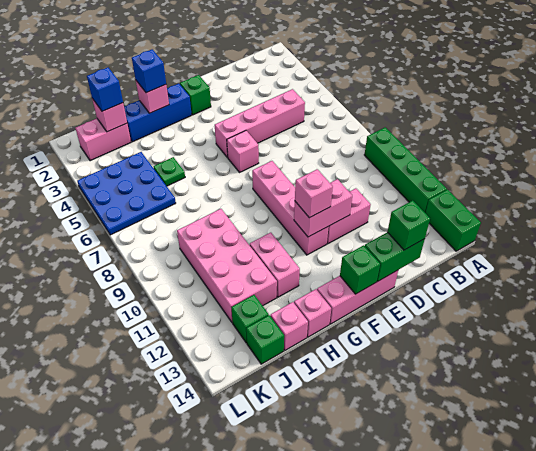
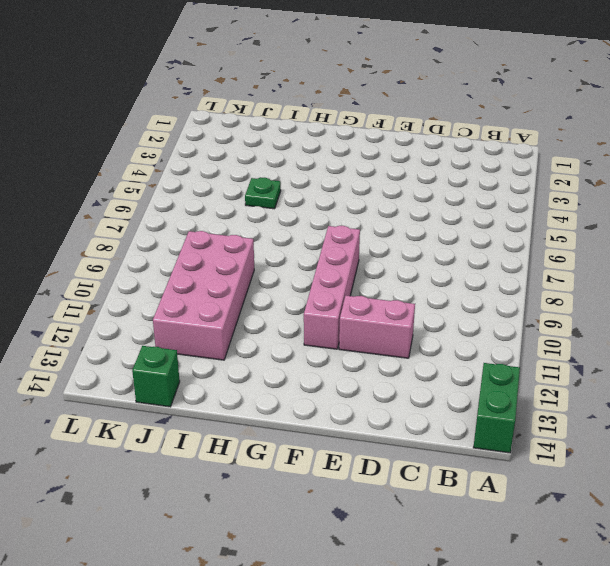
none -> green brick A9:A12 level 1
none -> pink brick C5:F5 level 1
none -> pink brick E14:G14 level 1

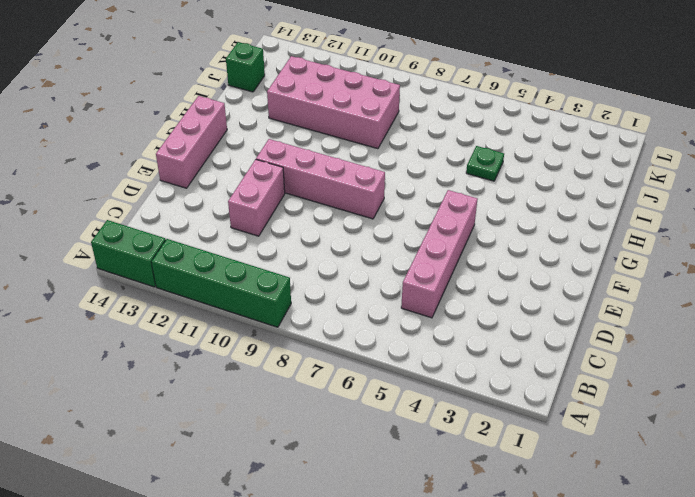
none -> green brick F2 level 1
none -> pink brick F6 level 1
none -> blue brick G2:I2 level 1

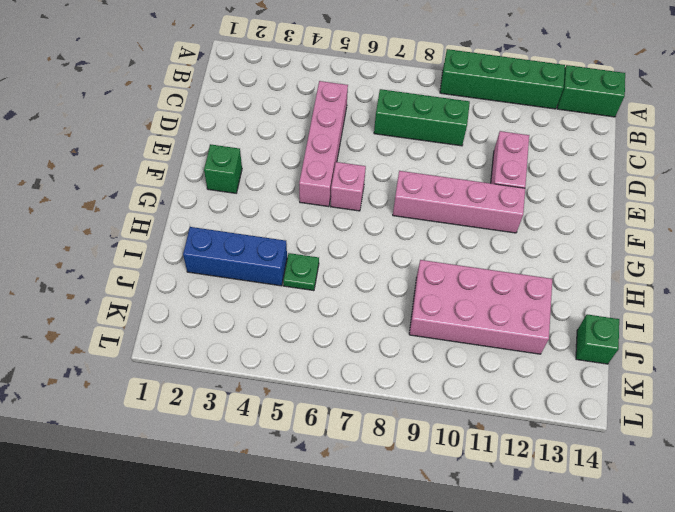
green brick C7:C9 level 1 -> none
blue brick I2:I4 level 1 -> blue brick G2:I2 level 1
none -> pink brick E14:G14 level 1
none -> pink brick H11:H12 level 1
none -> pink brick H14 level 1

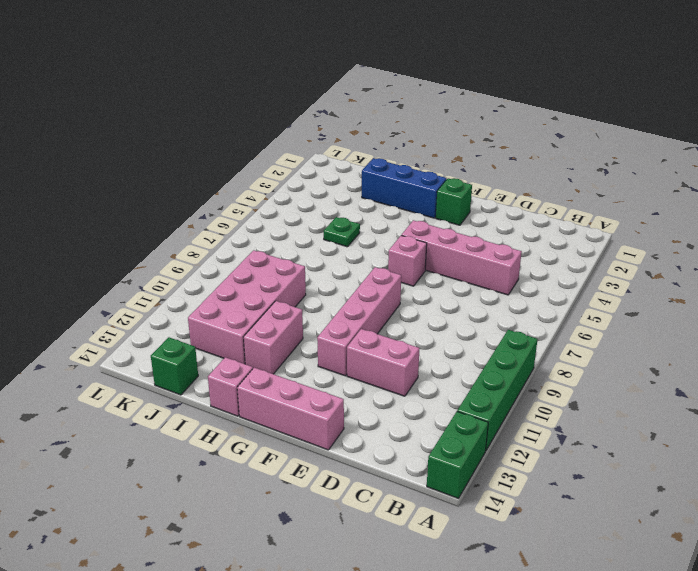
none -> pink brick I14 level 1
none -> pink brick J2:K2 level 1
none -> blue plate J4:L6 level 1

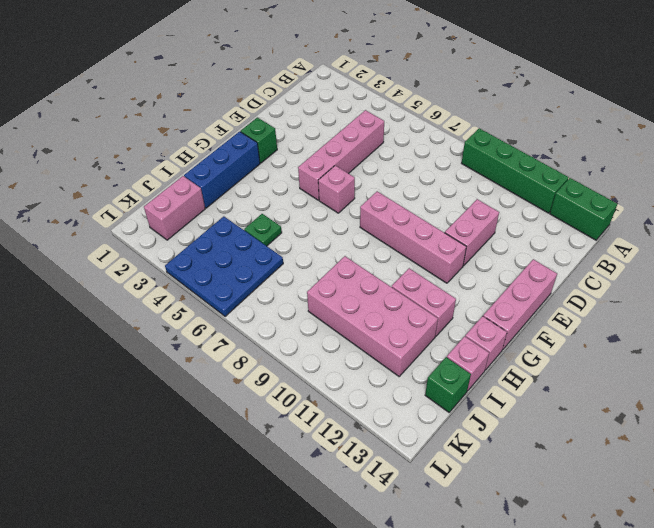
none -> green brick J13 level 1
none -> green brick D14:E14 level 2
none -> pink brick E11:F11 level 2

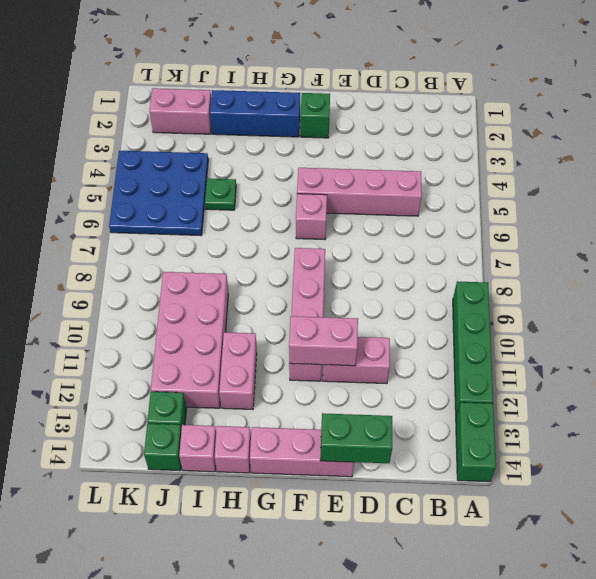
none -> green brick F14 level 2
none -> pink brick H2 level 2
none -> pink brick J2 level 2

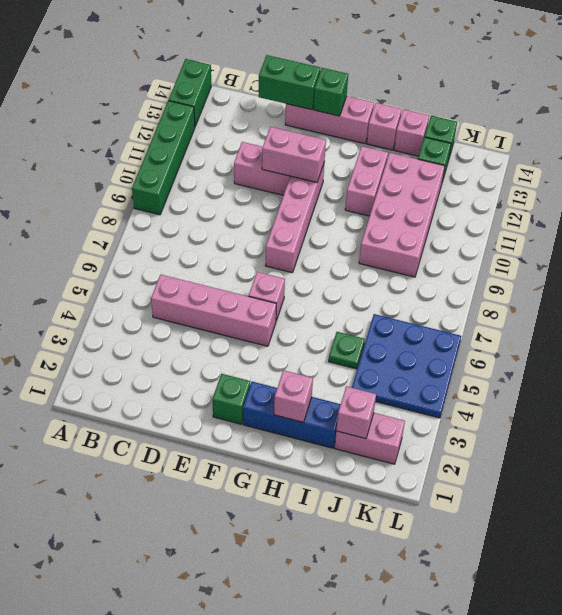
none -> green brick D14 level 3
none -> pink brick F11 level 3
none -> blue brick H2 level 3

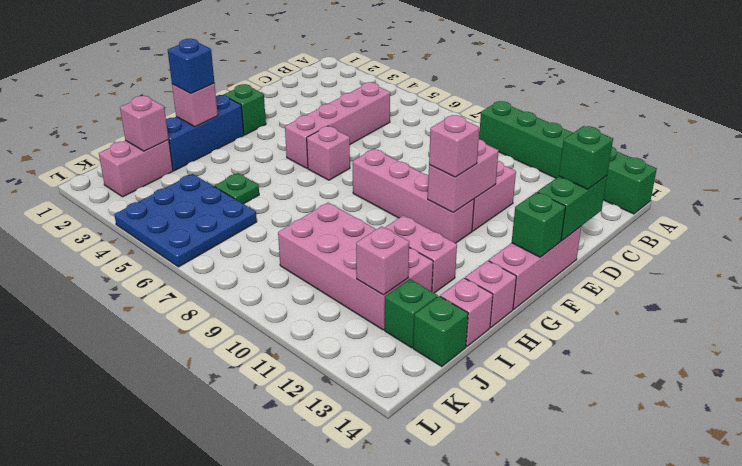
pink brick J12 level 2 -> none
none -> blue brick J2 level 3

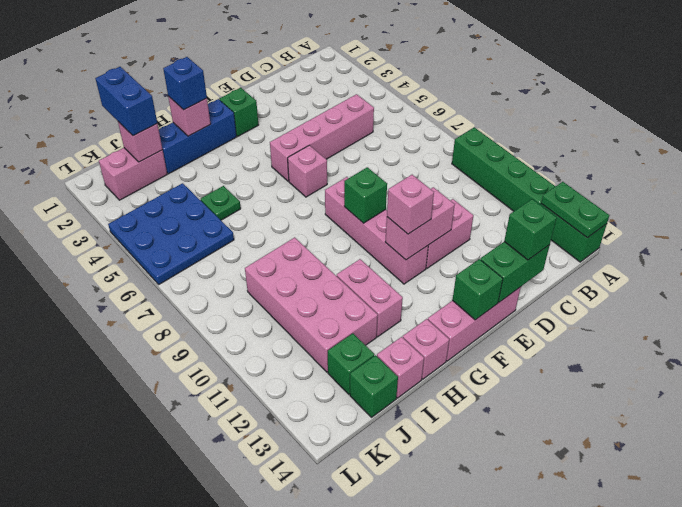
green plate A13:A14 level 2 -> none
green brick F9 level 2 -> none
blue brick J1:J2 level 3 -> blue brick J2 level 3

